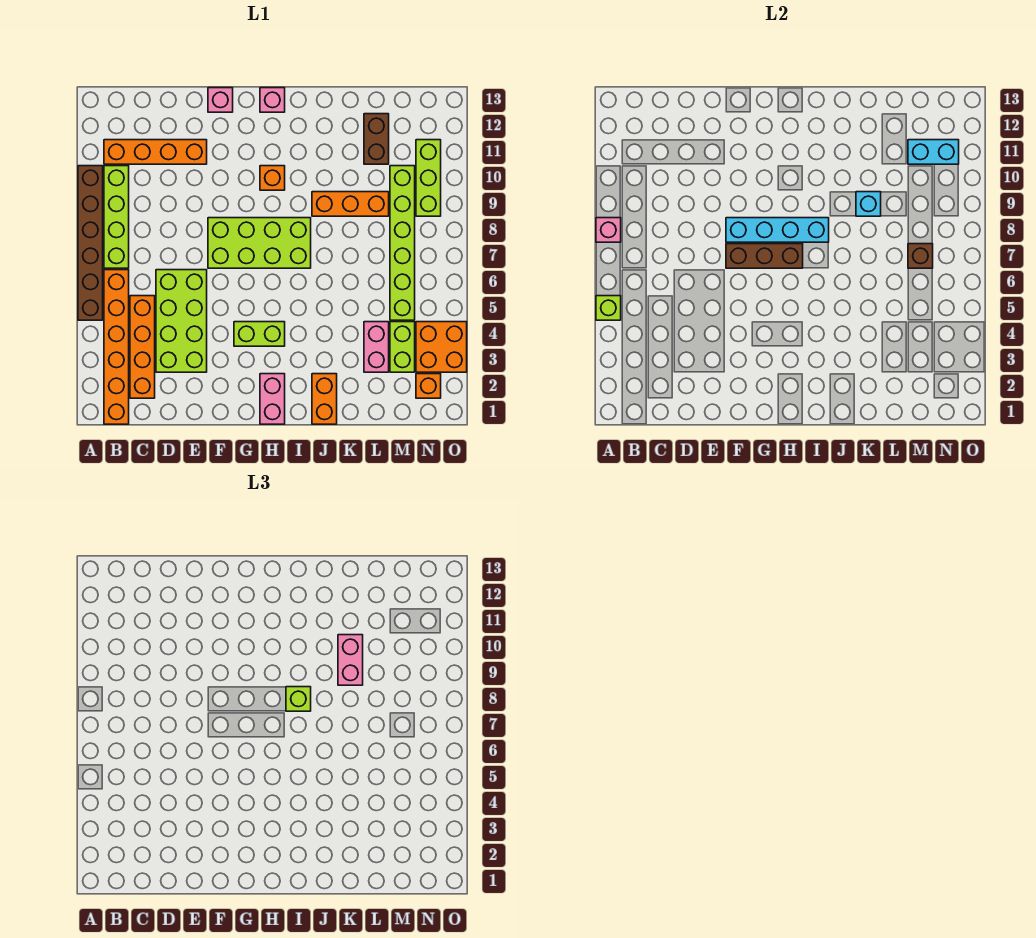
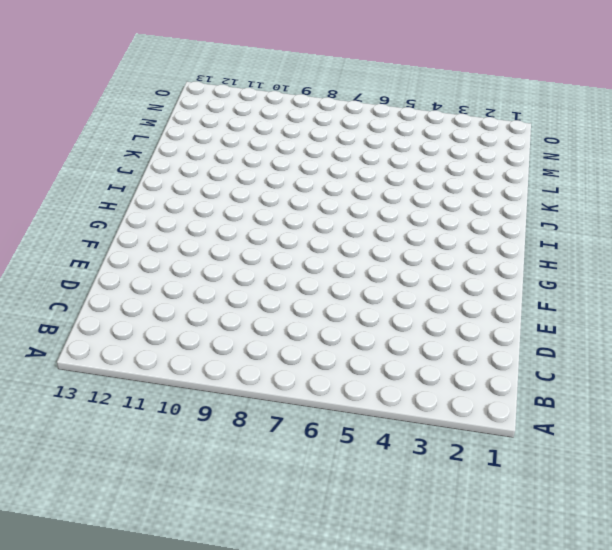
none -> brown brick A5:A10 level 1
none -> orange brick B1:B6 level 1
none -> lime brick B7:B10 level 1
none -> orange brick B11:E11 level 1

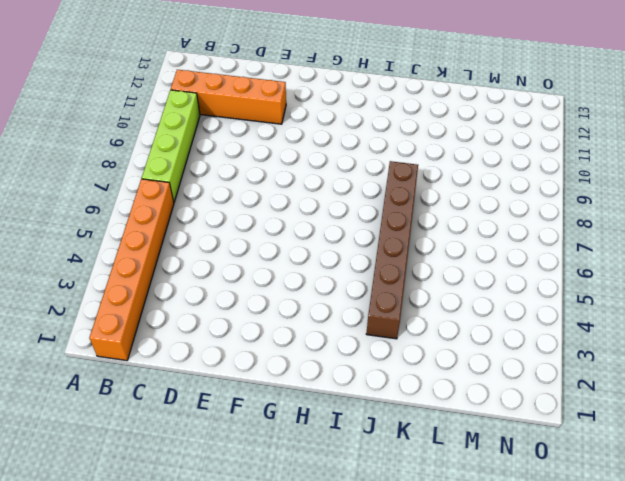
brown brick J3:J8 level 1 -> brown brick A5:A10 level 1
none -> orange brick C2:C5 level 1
none -> lime brick D3:E6 level 1
none -> lime brick F7:I8 level 1
none -> pink brick F13 level 1

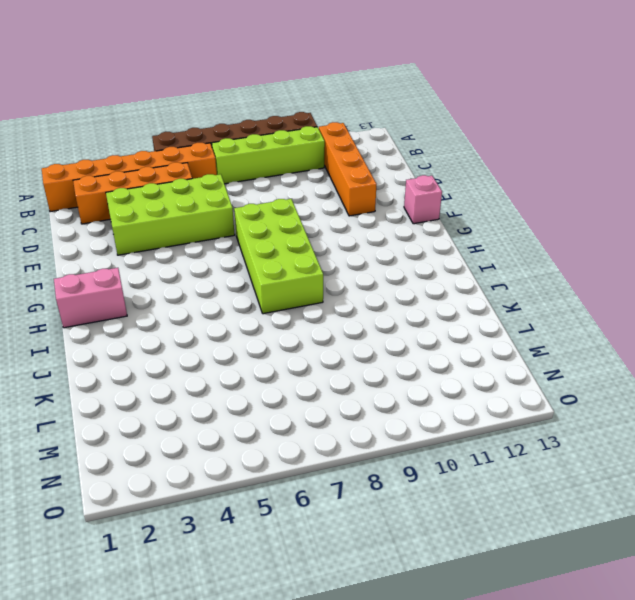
none -> lime brick G4:H4 level 1
none -> orange brick H10 level 1
none -> pink brick H13 level 1
none -> orange brick J1:J2 level 1

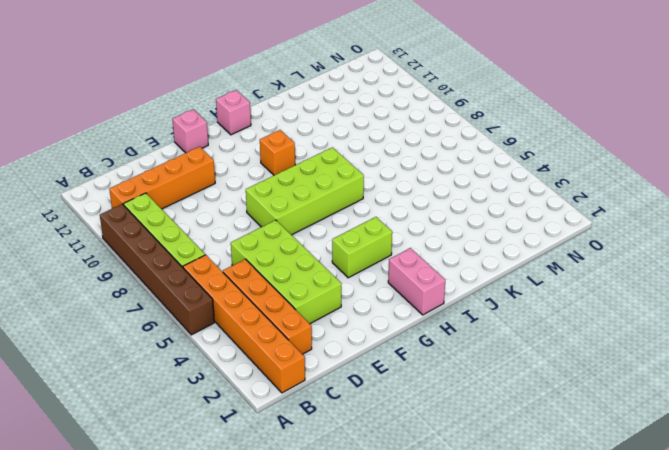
none -> orange brick J1:J2 level 1
none -> orange brick J9:L9 level 1
none -> pink brick L3:L4 level 1
none -> brown brick L11:L12 level 1

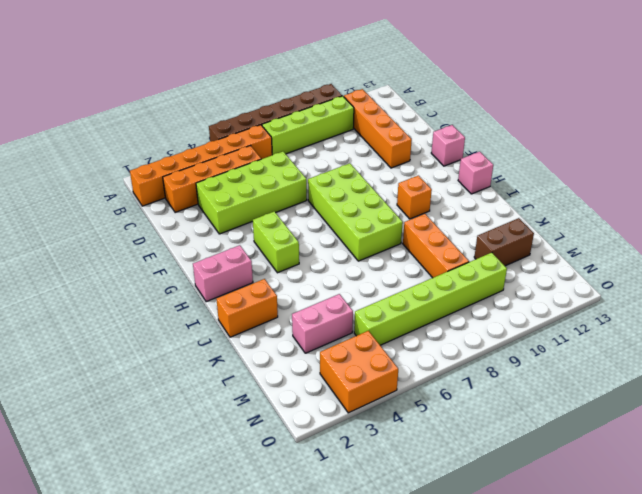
none -> lime brick M3:M4 level 1
none -> orange brick N2 level 1
none -> lime brick N9:N11 level 1
none -> lime brick A5 level 2

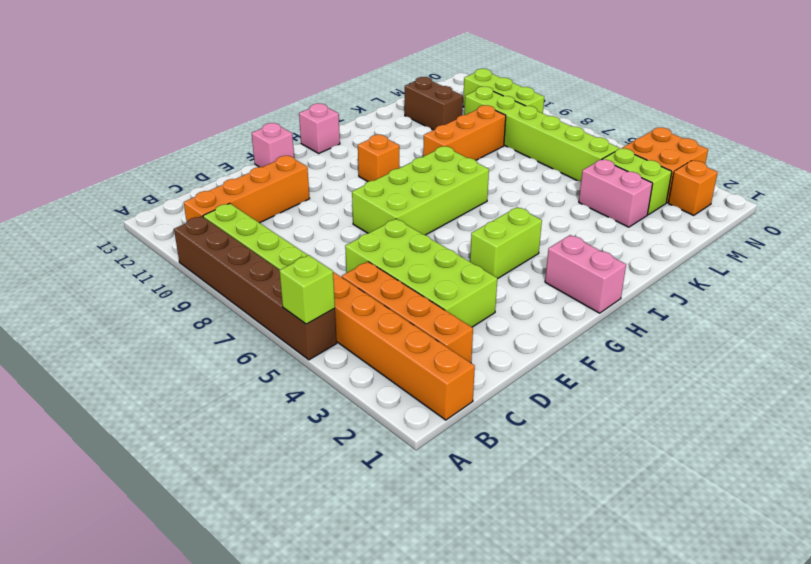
none -> orange brick J1:J2 level 1
none -> pink brick A8 level 2
none -> brown brick F7:H7 level 2
none -> cyan brick F8:I8 level 2

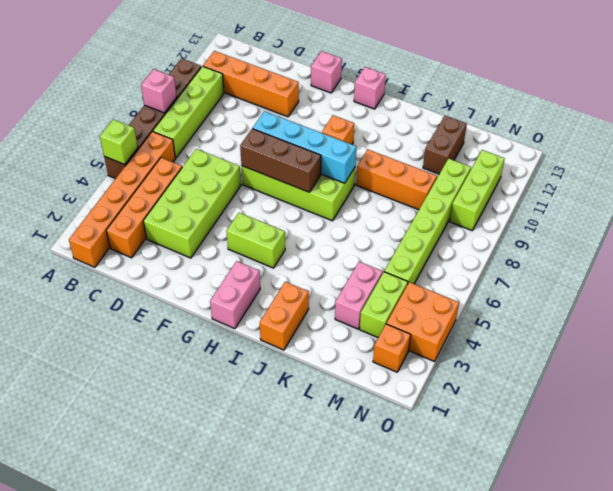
none -> cyan brick K9 level 2
none -> brown brick M7 level 2
none -> cyan brick M11:N11 level 2
none -> lime brick I8 level 3

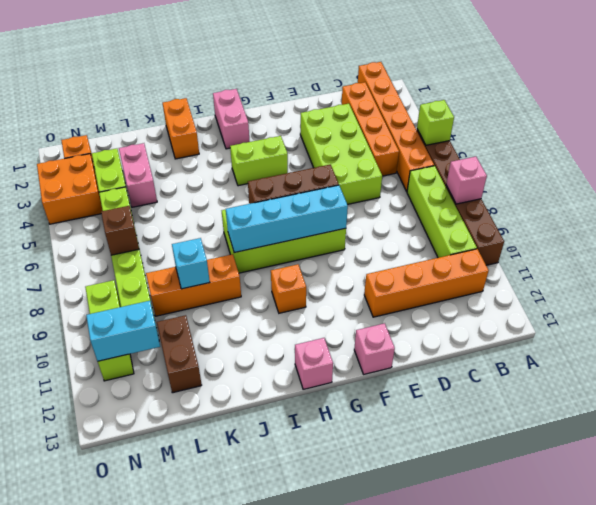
none -> lime brick I8 level 3
none -> pink brick K9:K10 level 3

